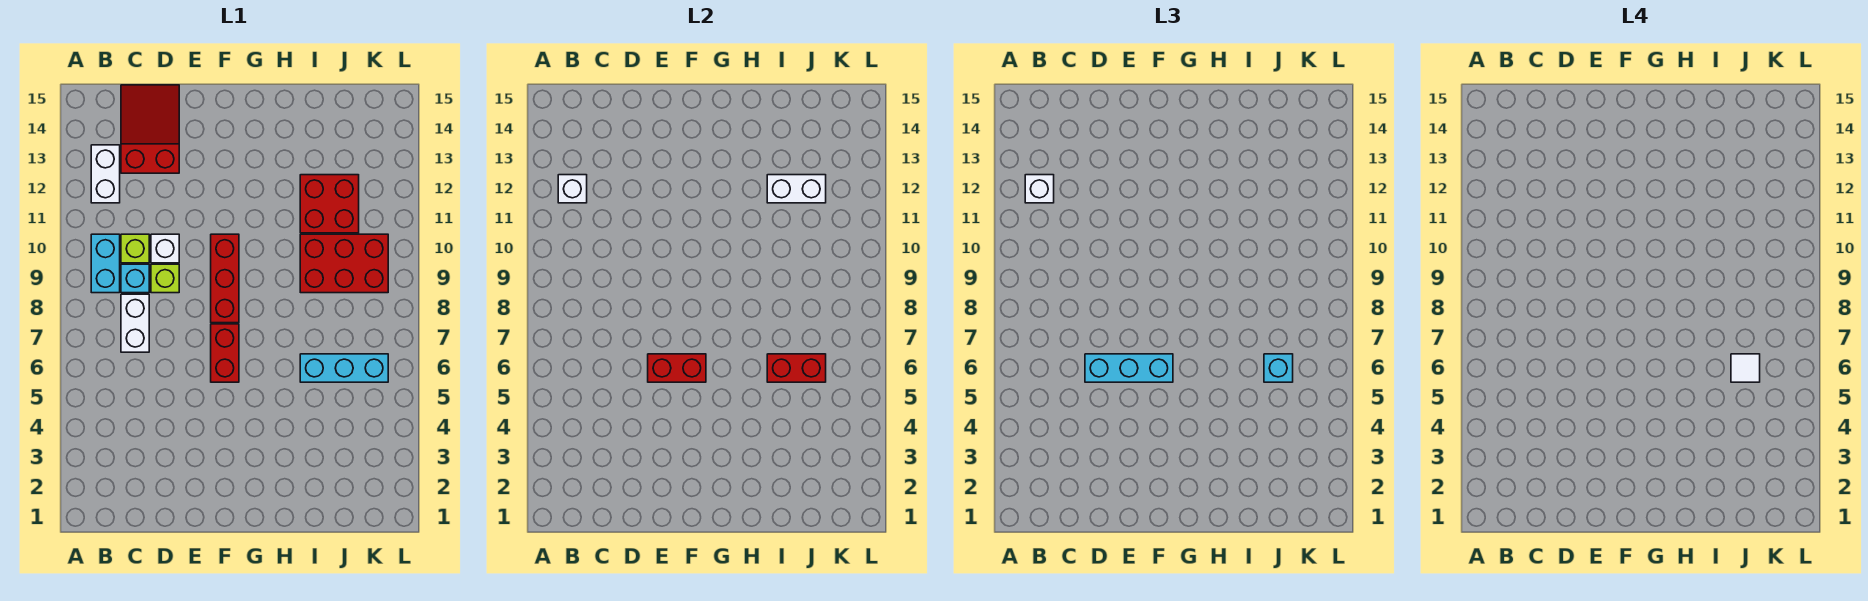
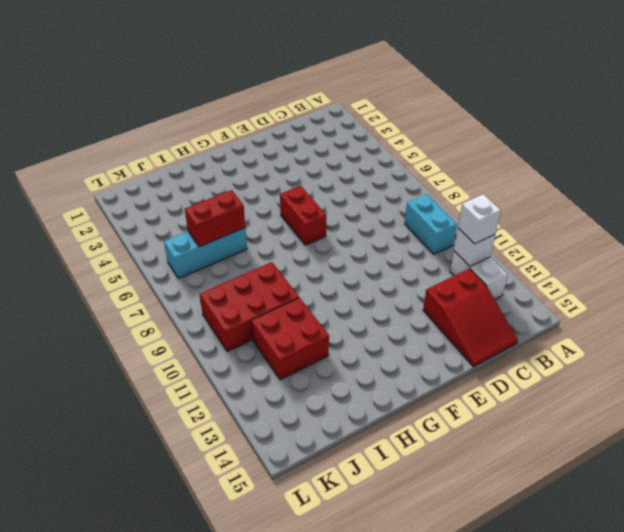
none -> white brick C7:C8 level 1
none -> cyan brick C9 level 1
none -> lime brick C10 level 1

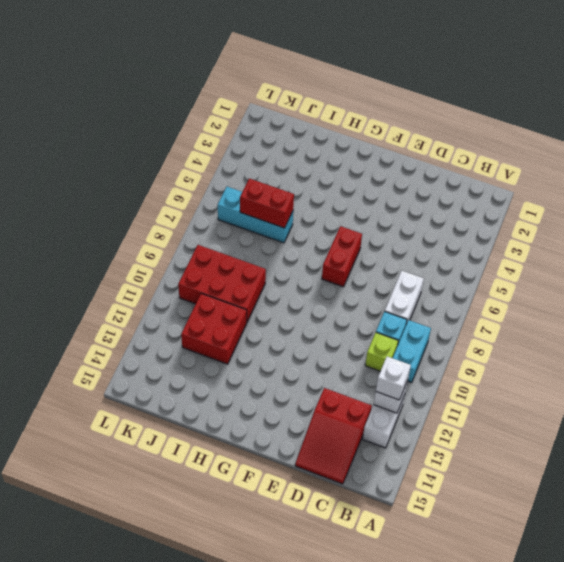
none -> lime brick D9 level 1
none -> white brick D10 level 1
none -> red brick F8:F10 level 1

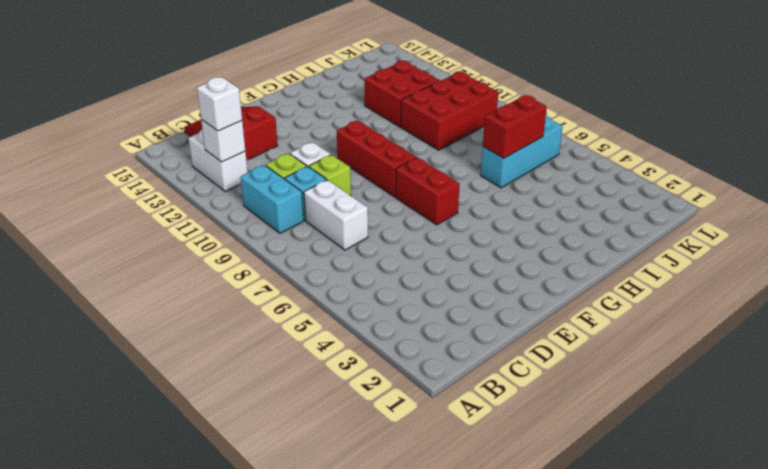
none -> red brick E6:F6 level 2
none -> white brick I12:J12 level 2
none -> cyan brick D6:F6 level 3

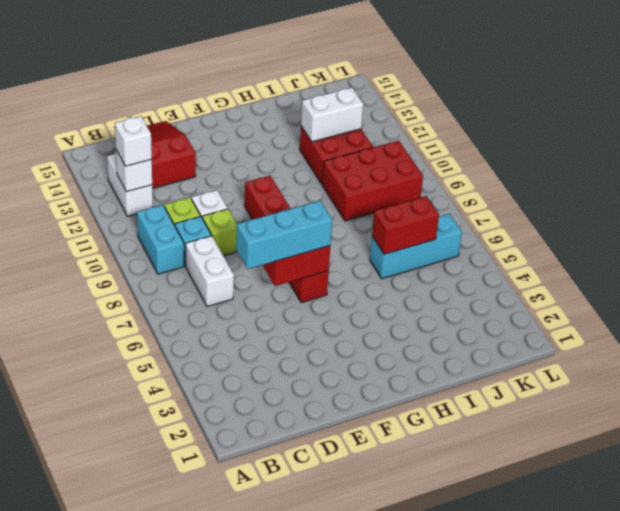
none -> cyan brick J6 level 3
none -> white tile J6 level 4

